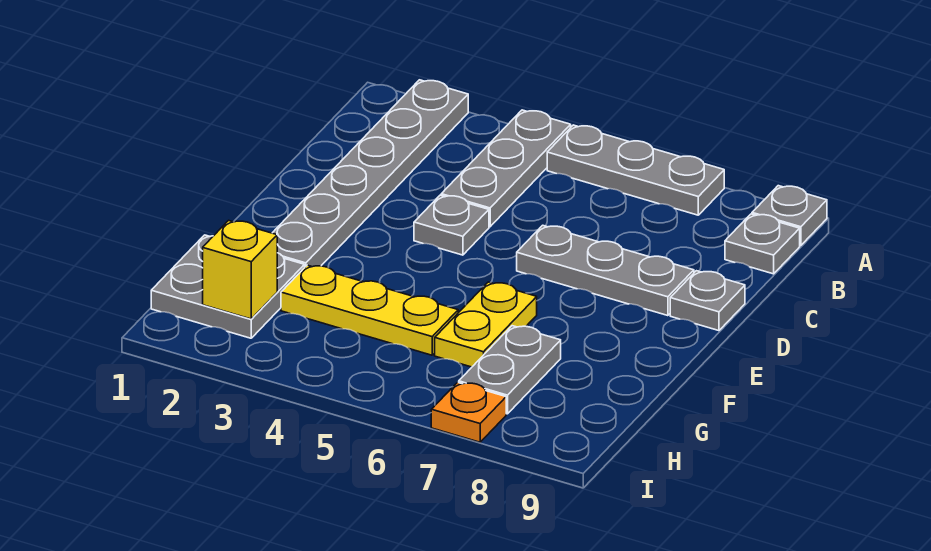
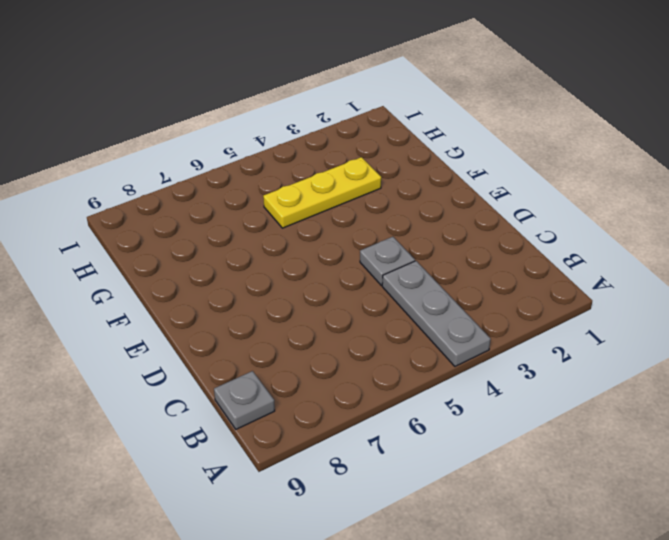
none -> grey plate A2:F2 level 1
none -> grey plate A5:A7 level 1
none -> grey plate A9 level 1

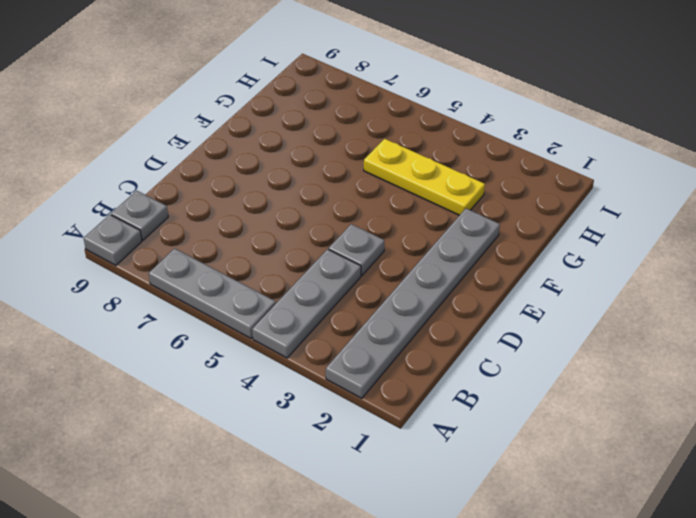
none -> grey plate D6:D8 level 1
none -> grey plate D9 level 1
none -> yellow plate F6:G6 level 1

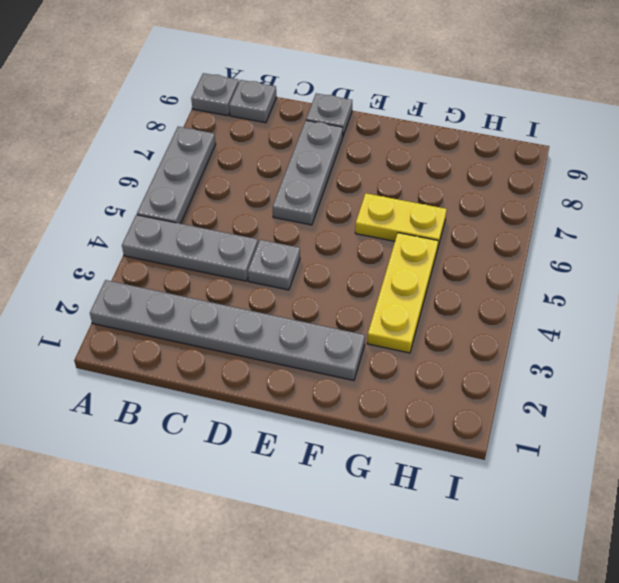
none -> grey plate G1:H2 level 1
none -> grey plate G7:H7 level 1
none -> orange plate I7 level 1

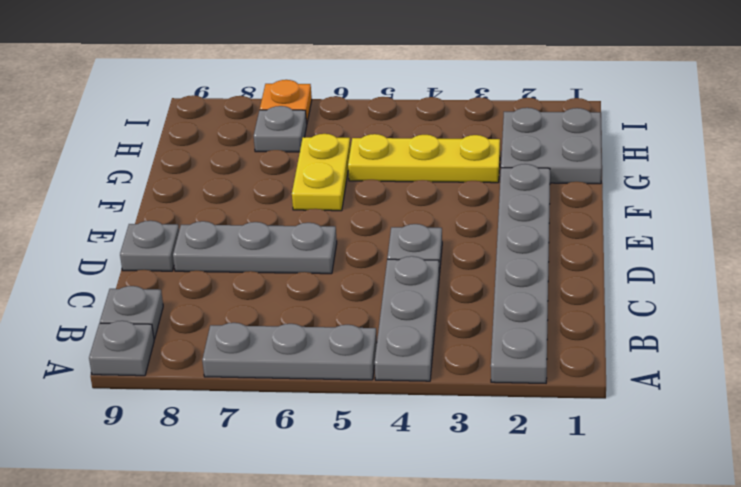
grey plate H7 level 1 -> grey plate G7:H7 level 1
none -> yellow brick H2 level 2

